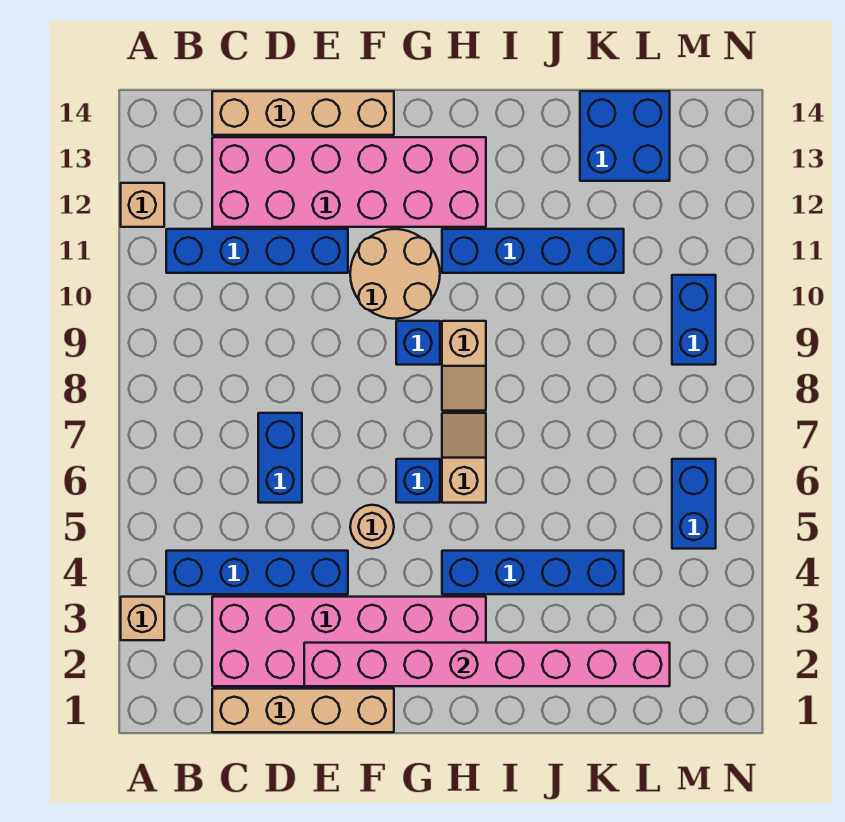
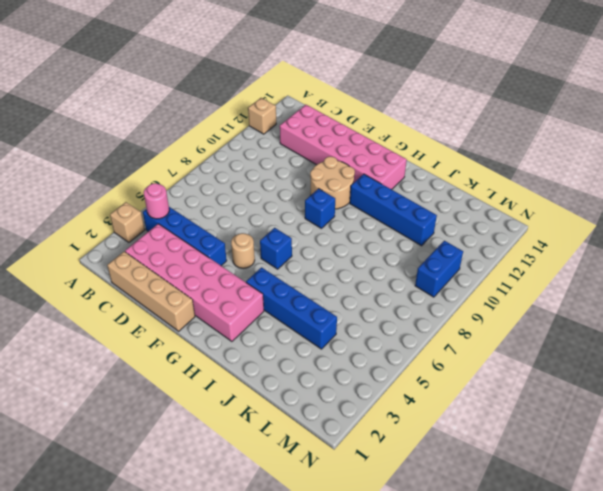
pink round brick B4 level 2 -> none
none -> blue brick B11:E11 level 1
none -> tan brick C14:F14 level 1
none -> blue brick D6:D7 level 1

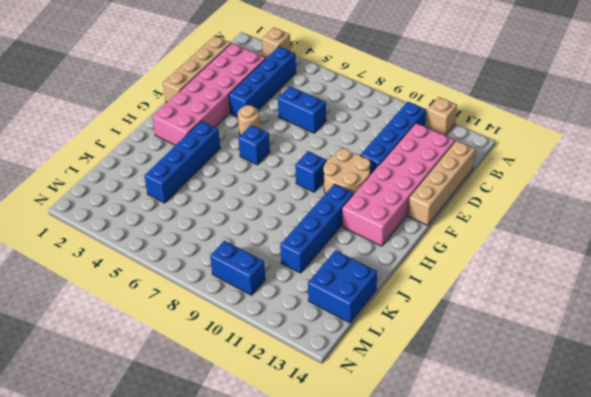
none -> tan slope H6:H7 level 1 top 6
none -> tan slope H8:H9 level 1 top 9
none -> blue brick M5:M6 level 1

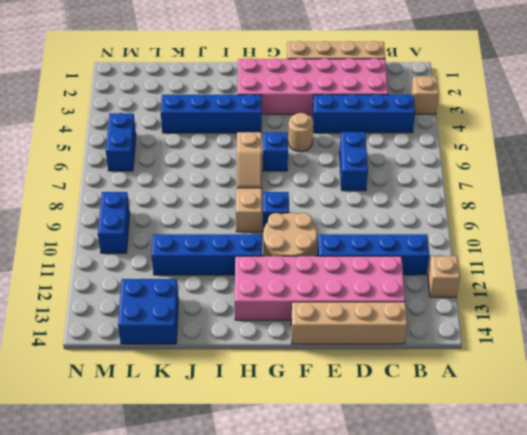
none -> pink brick E2:L2 level 2

